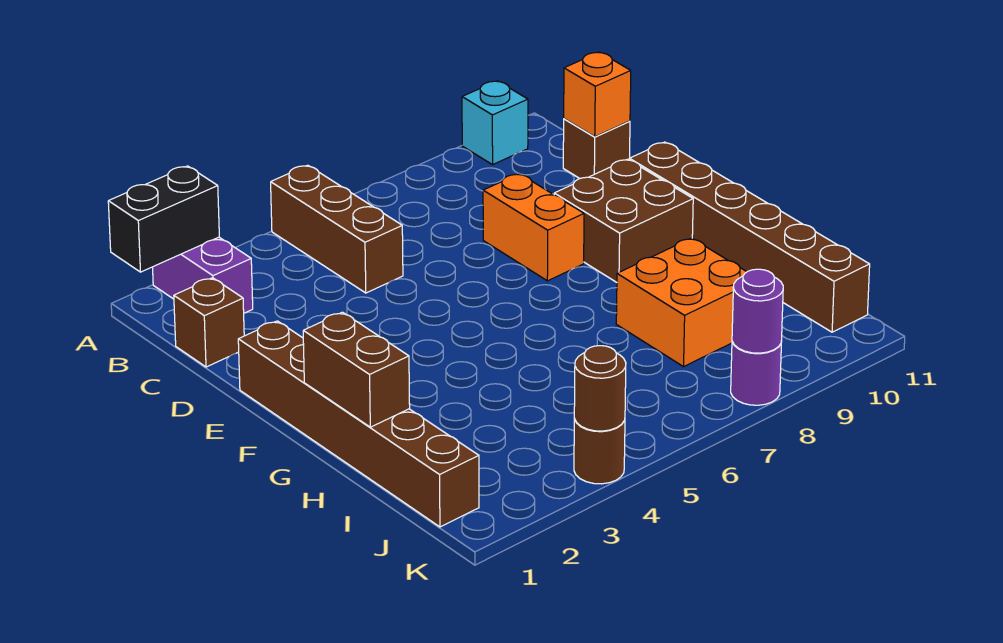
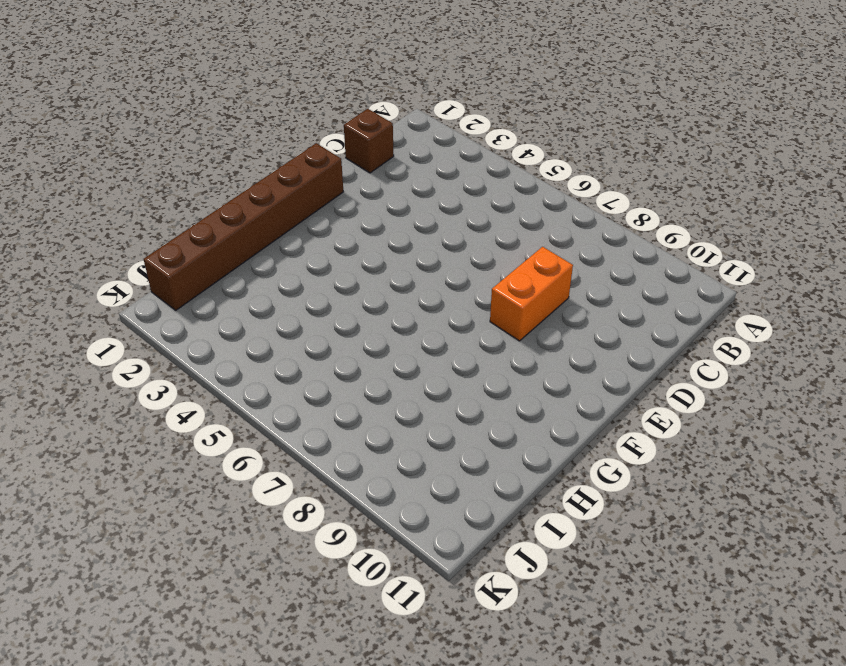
none -> purple brick A2:B2 level 1
none -> brown brick A5:C5 level 1
none -> cyan brick A10 level 1

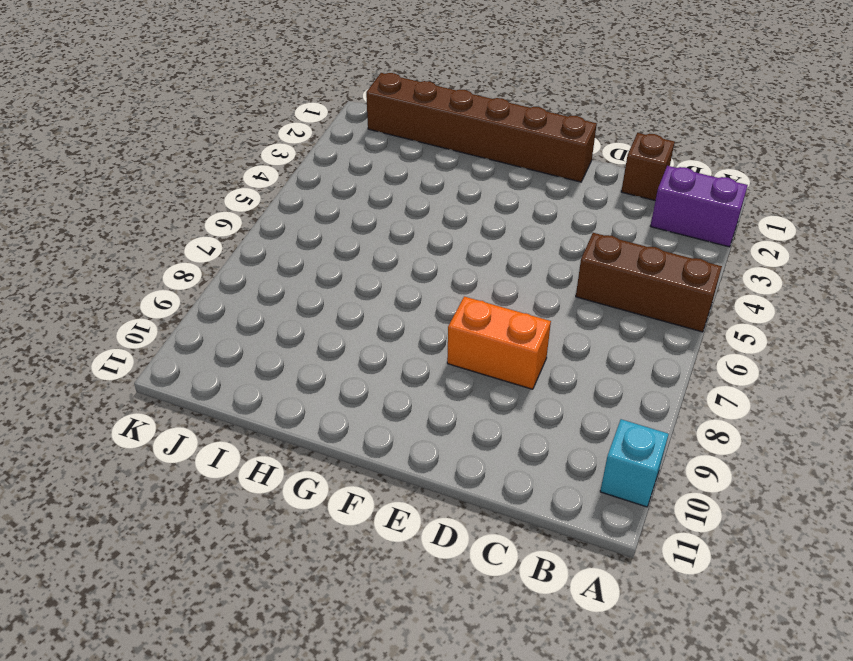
none -> brown brick C11 level 1
none -> brown brick E9:F10 level 1
none -> brown brick E11:J11 level 1

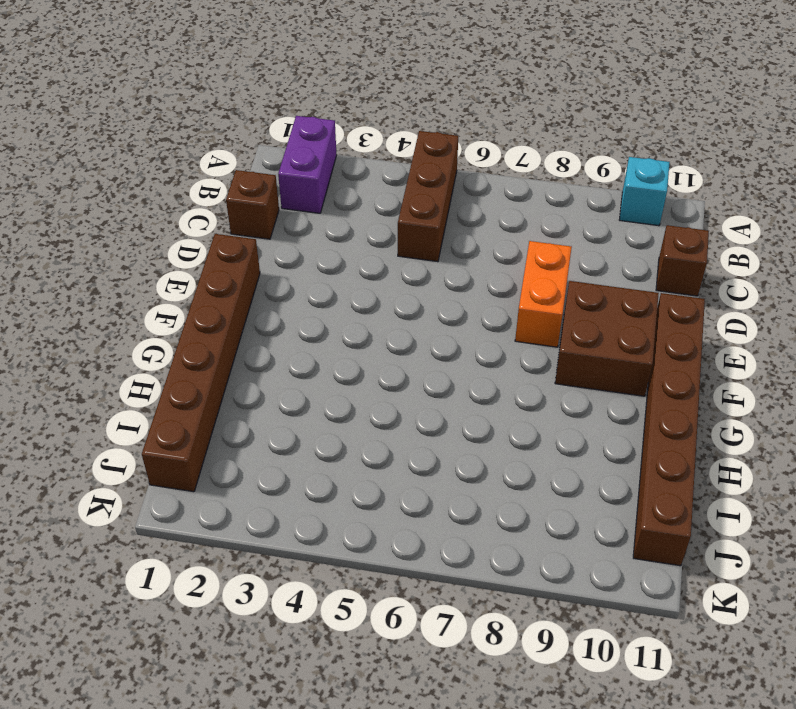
none -> orange brick H8:I9 level 1
none -> brown round brick K4 level 1
none -> purple round brick K8 level 1

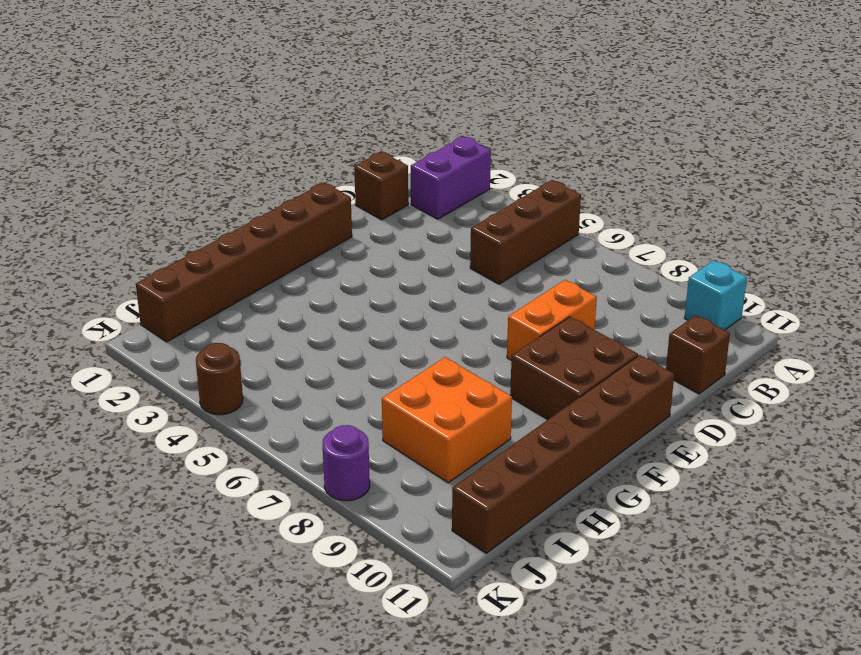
none -> black brick A1:A2 level 2
none -> orange brick C11 level 2
none -> brown brick G1:H1 level 2

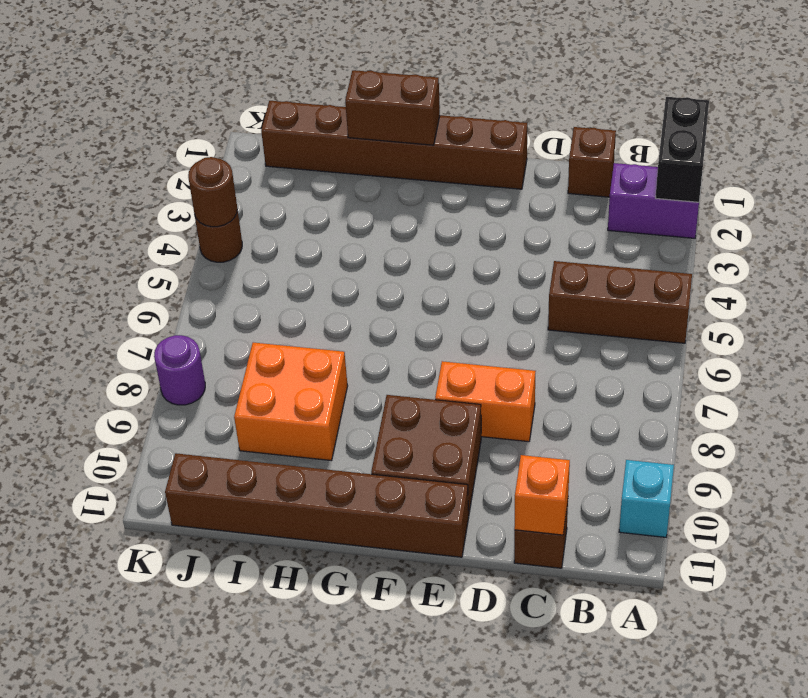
none -> purple round brick K8 level 2

